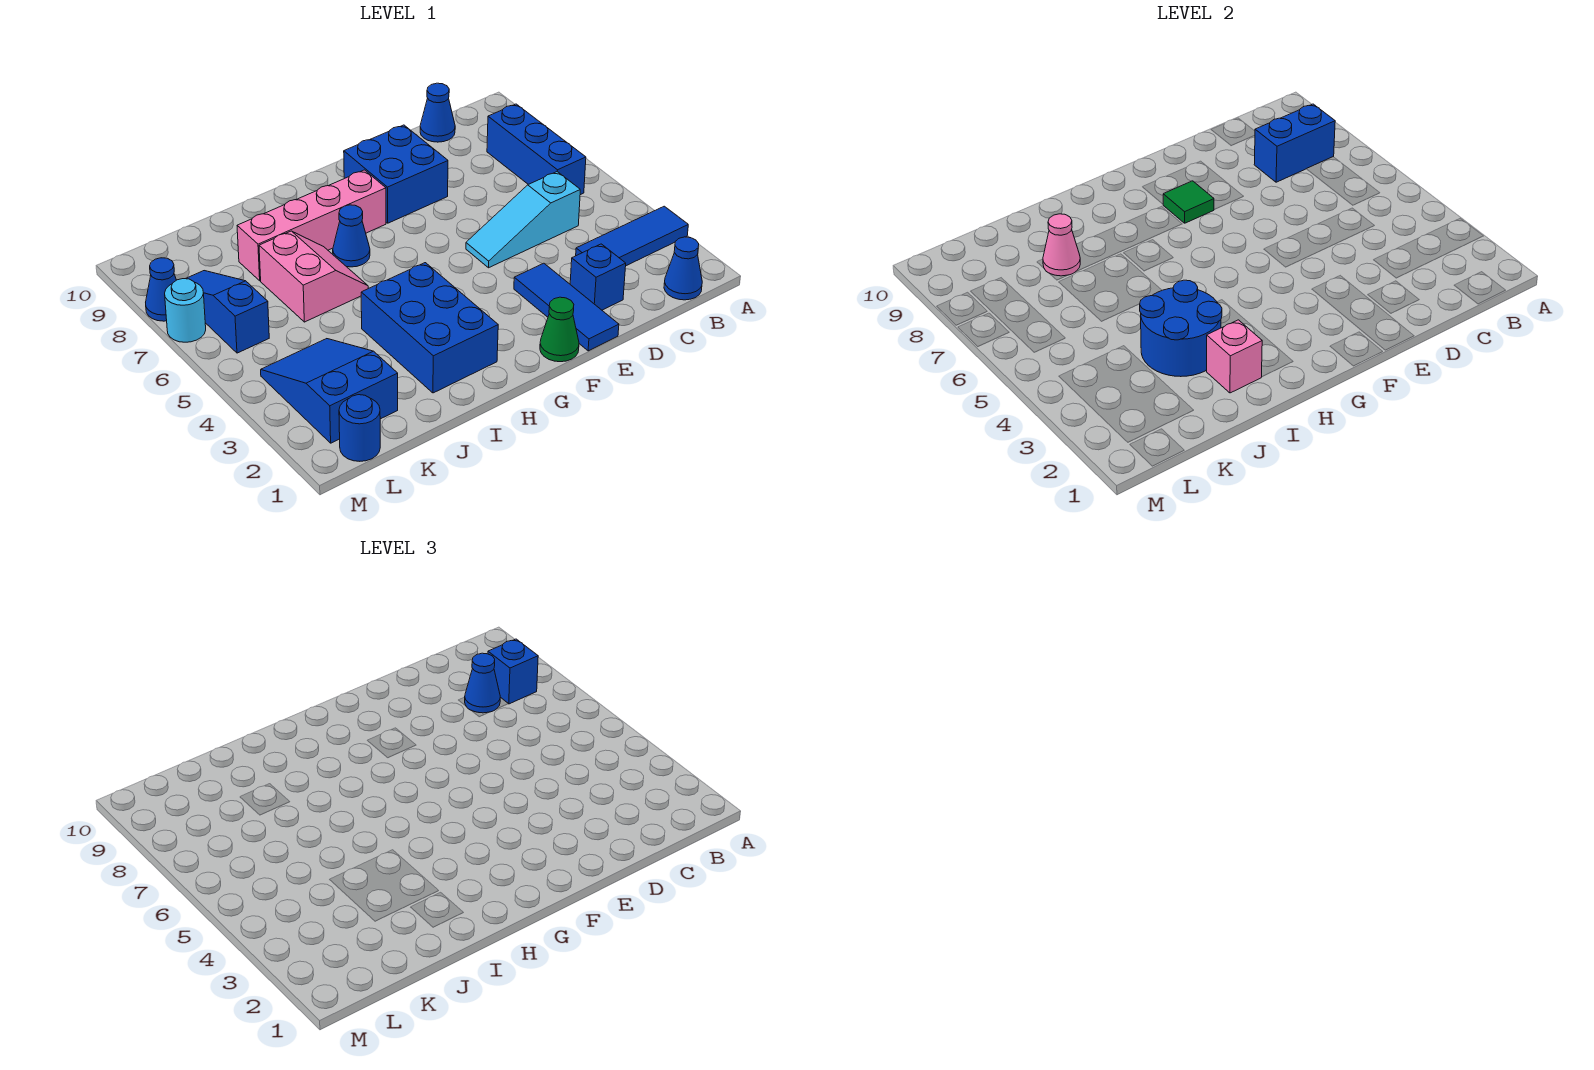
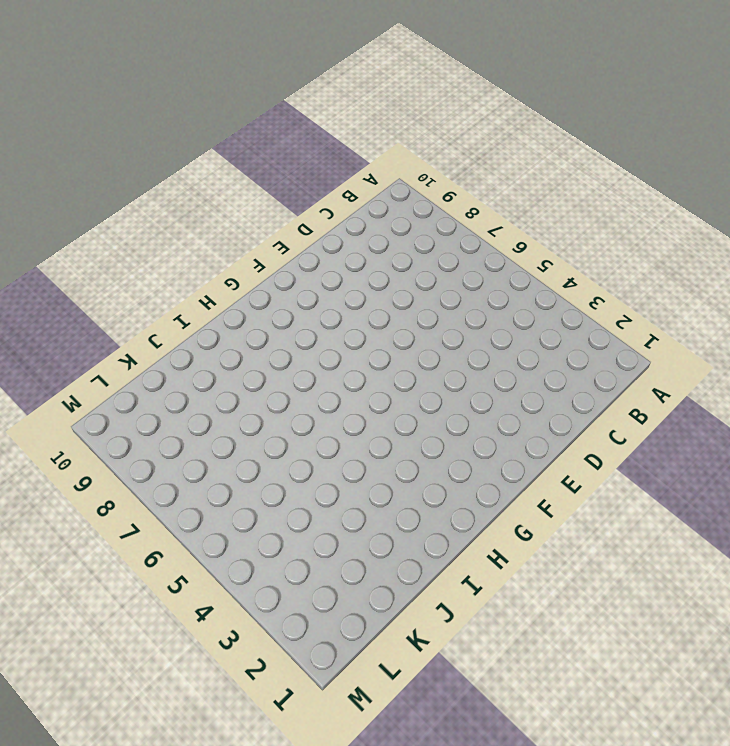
none -> blue tile A3:C3 level 1
none -> blue cone B1 level 1
none -> blue brick B6:B8 level 1

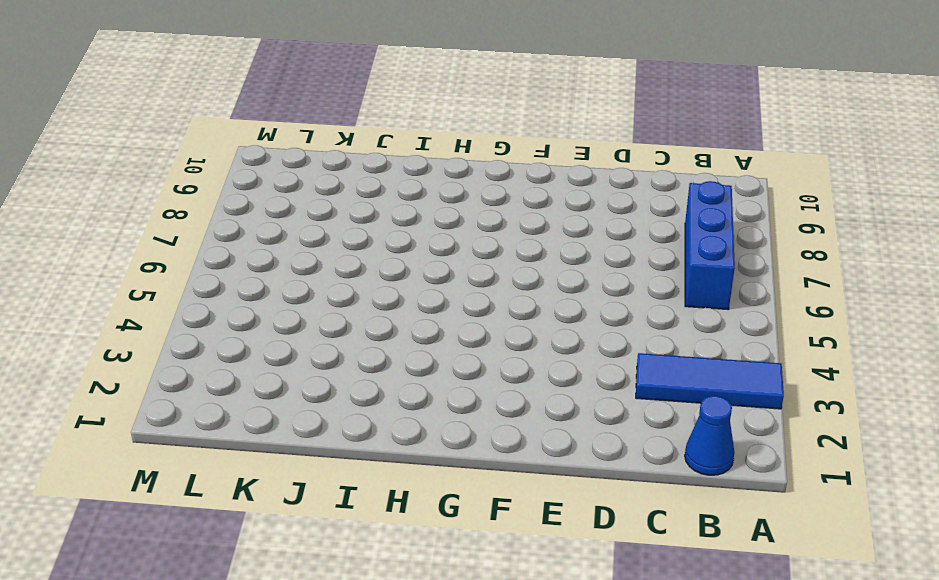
none -> cyan slope C5:E5 level 1 top C
none -> blue cone C10 level 1
none -> blue brick D2 level 1

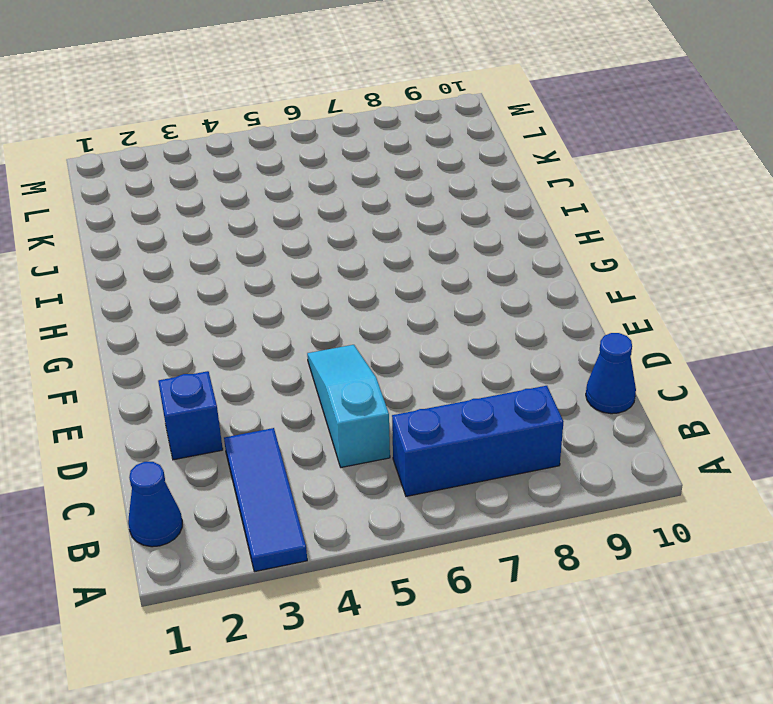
none -> blue tile E1:E3 level 1
none -> blue brick E8:F9 level 1
none -> green cone F1 level 1

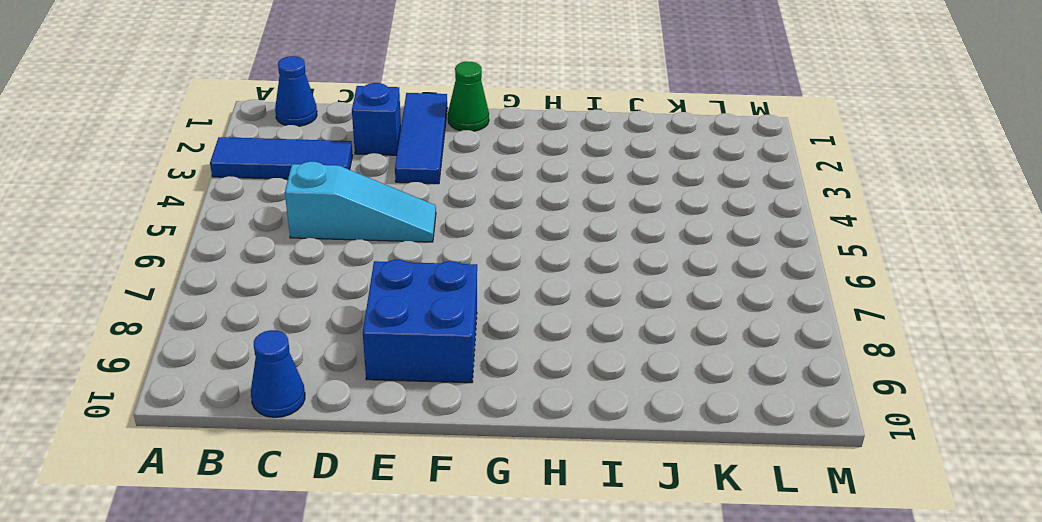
none -> blue brick B6:B8 level 1
none -> pink brick G8:J8 level 1
none -> blue brick H2:I4 level 1

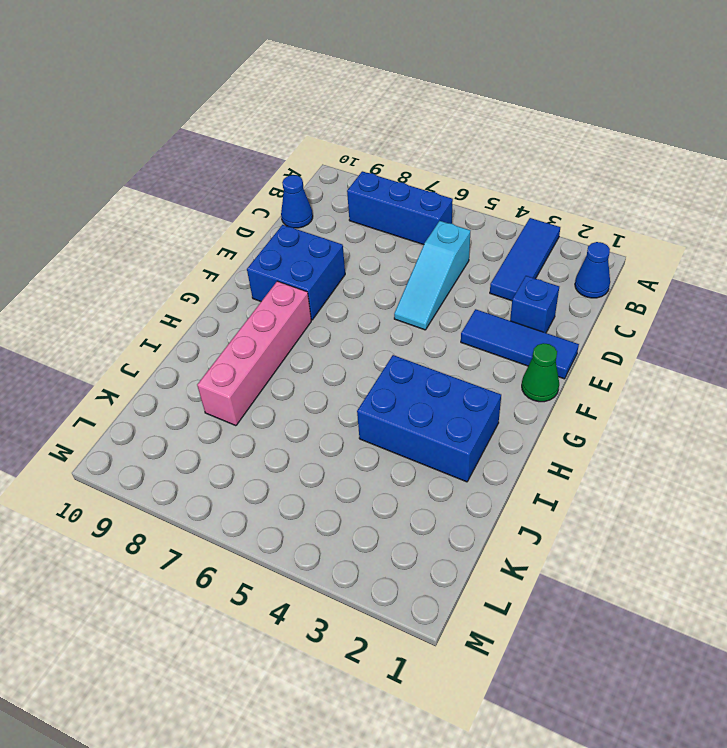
none -> blue cone H7 level 1
none -> pink slope I6:J7 level 1 top J
none -> blue slope K2:L4 level 1 top 2

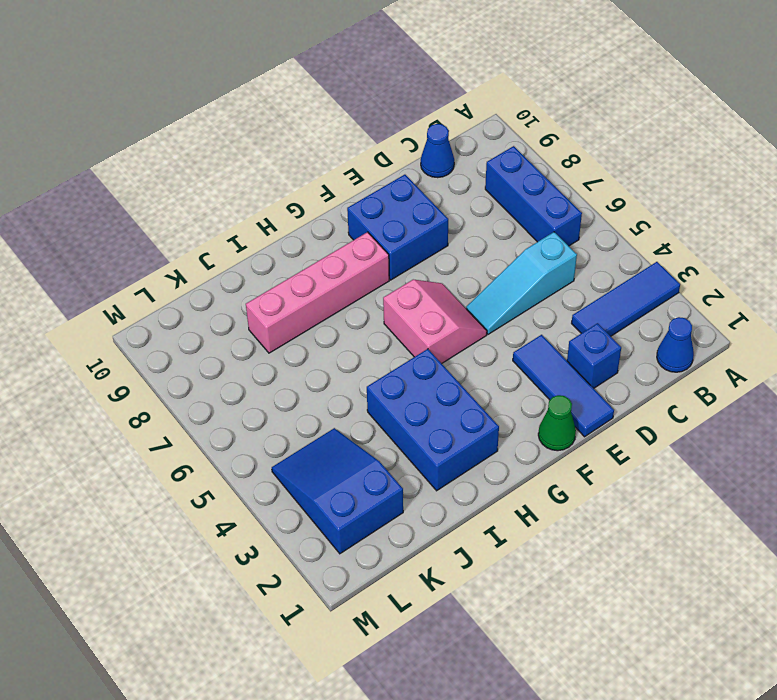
pink slope F5:G6 level 1 top G -> pink slope I6:J7 level 1 top J
none -> blue cone H7 level 1
none -> blue round brick L1 level 1
none -> blue slope L6:L8 level 1 top 6

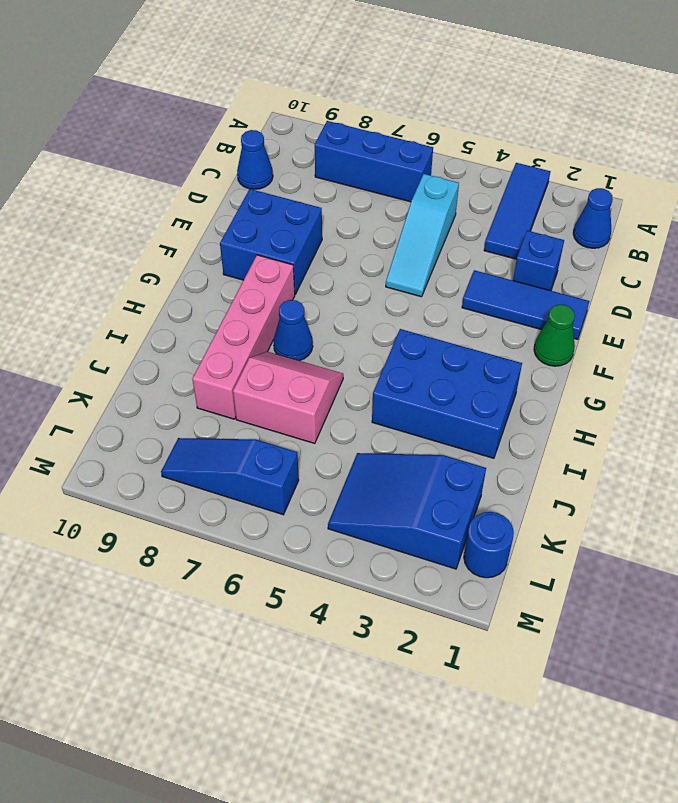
none -> cyan round brick M7 level 1
none -> blue cone M8 level 1
none -> blue brick B8:C8 level 2

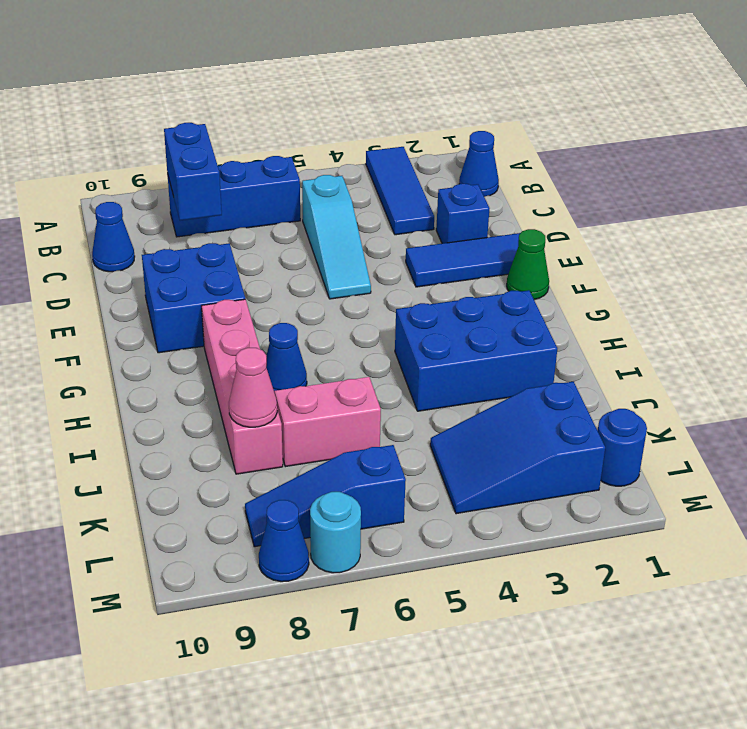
none -> green tile F8 level 2
none -> pink brick I2 level 2
none -> blue round brick I3:J4 level 2

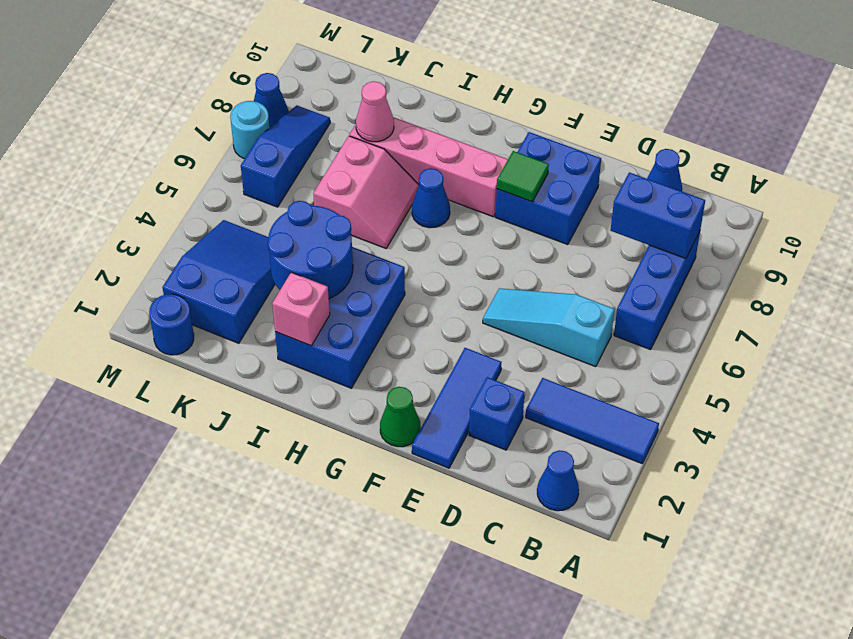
none -> blue brick B8 level 3
none -> blue cone C8 level 3

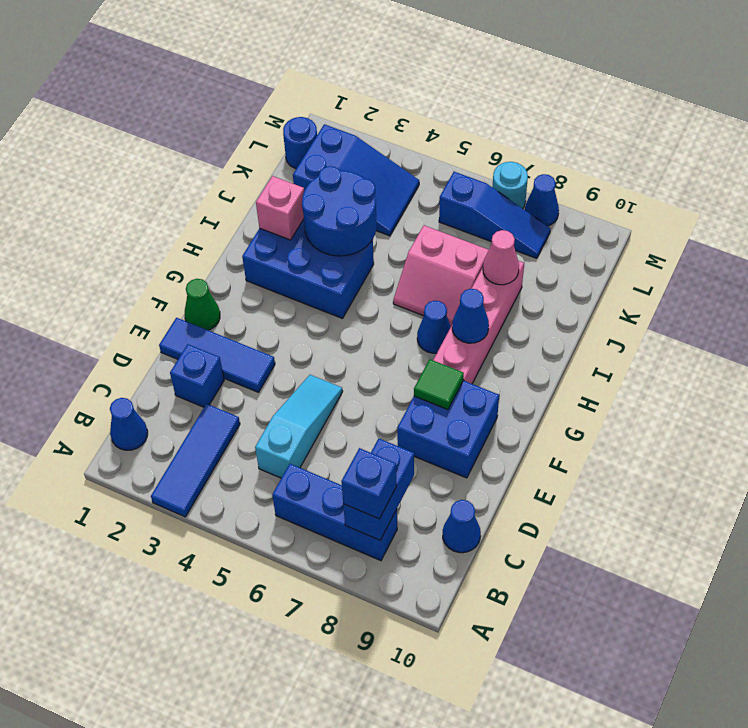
blue cone H8 level 2 -> blue cone C8 level 3

